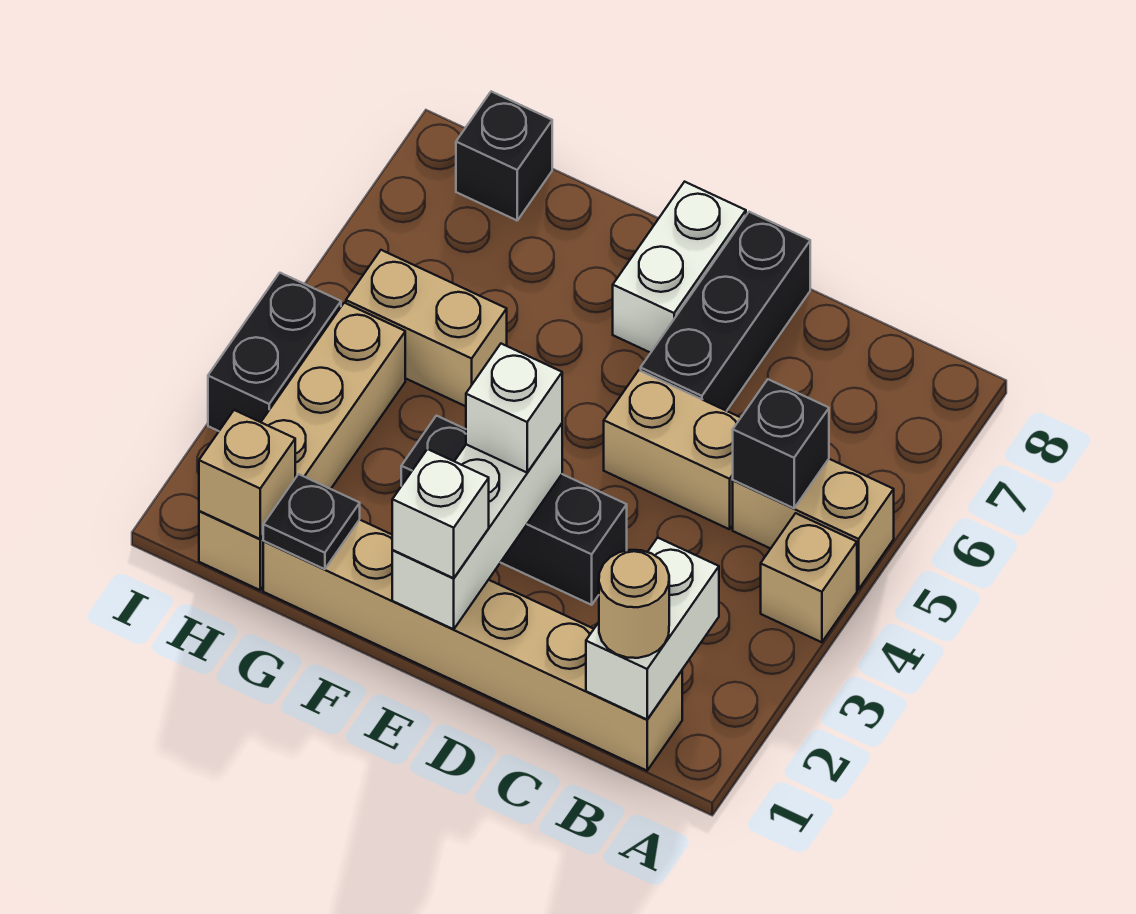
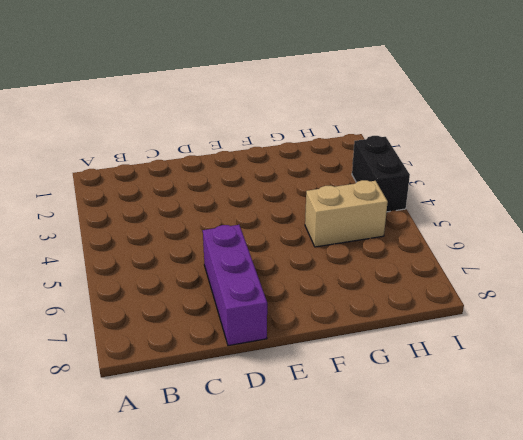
purple brick D6:D8 level 1 -> black brick D6:D8 level 1
none -> tan brick A4 level 1
none -> tan brick A5:B5 level 1
none -> tan brick B1:G1 level 1

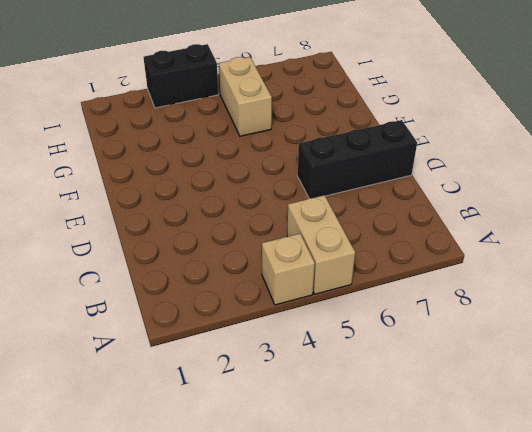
none -> tan brick B1:G1 level 1
none -> tan brick C5:D5 level 1
none -> black brick D3:F3 level 1

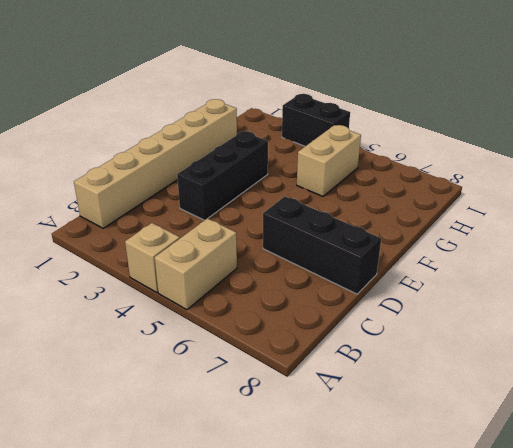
none -> tan brick C5:D5 level 1
none -> white brick E7:E8 level 1
none -> tan brick H1:H4 level 1

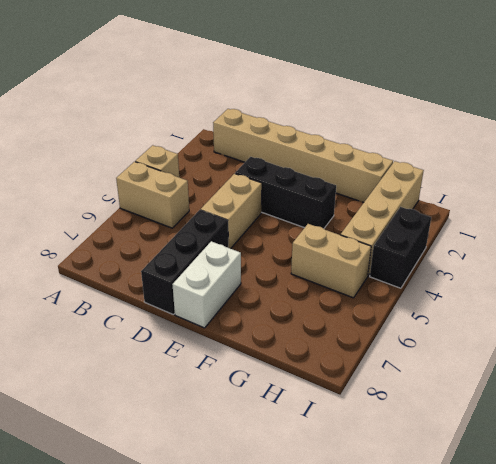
tan brick D4:D5 level 1 -> tan brick C5:D5 level 1
none -> black brick H8 level 1
none -> white brick B1:B2 level 2
none -> black brick B5 level 2

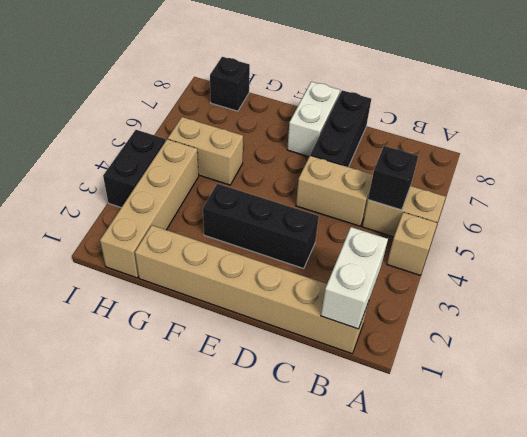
none -> white brick E1:E3 level 2
none -> black plate G1 level 2
none -> tan brick H1 level 2

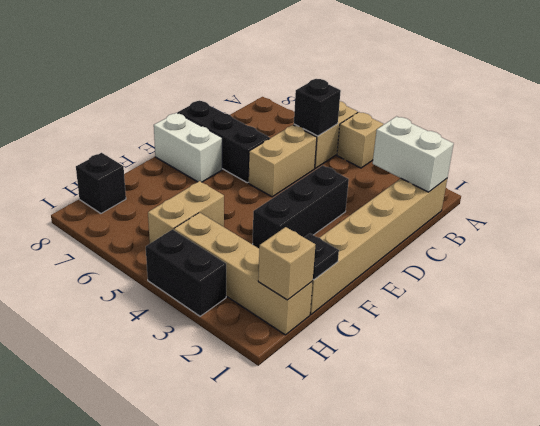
none -> white brick E1:E3 level 2
none -> tan round brick B1 level 3
none -> white brick E1 level 3

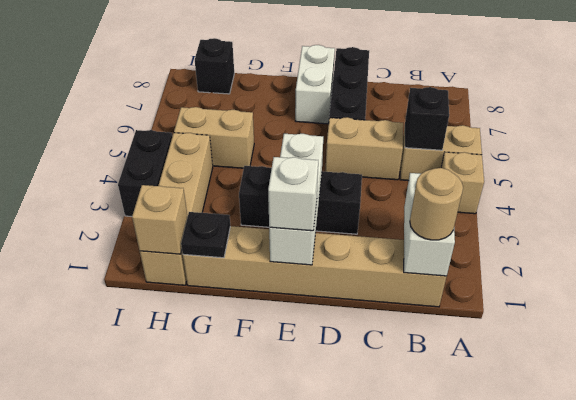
none -> white brick E3 level 3

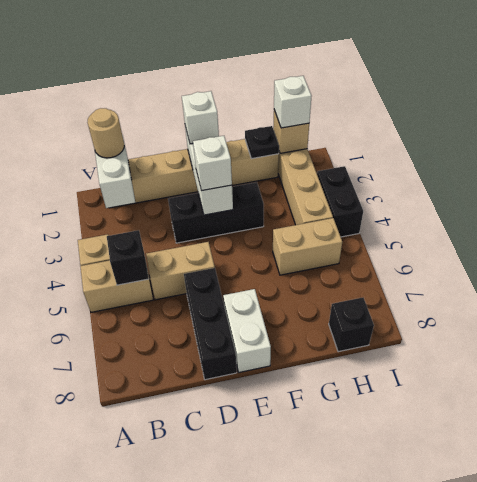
white brick H1 level 3 -> none

